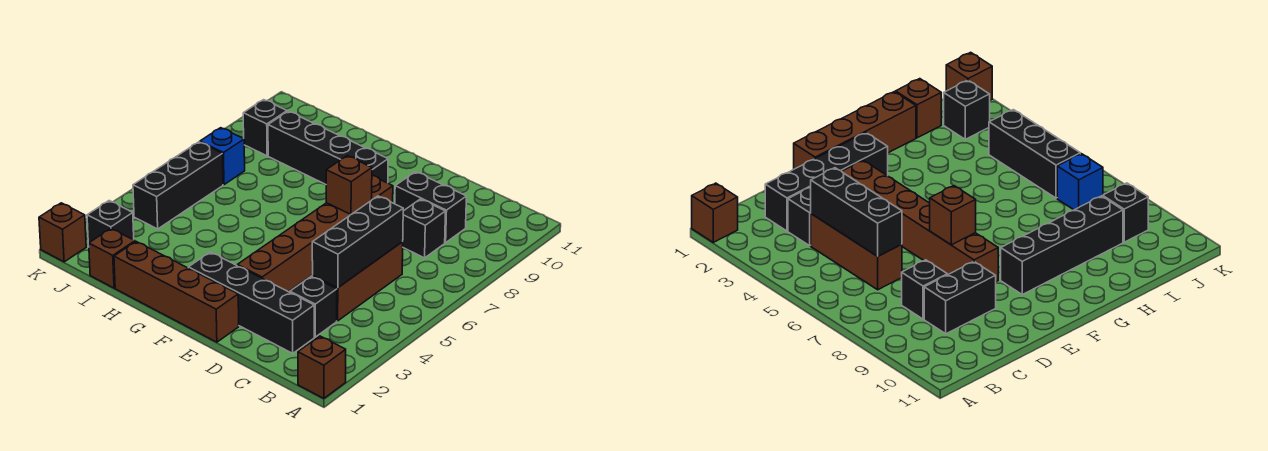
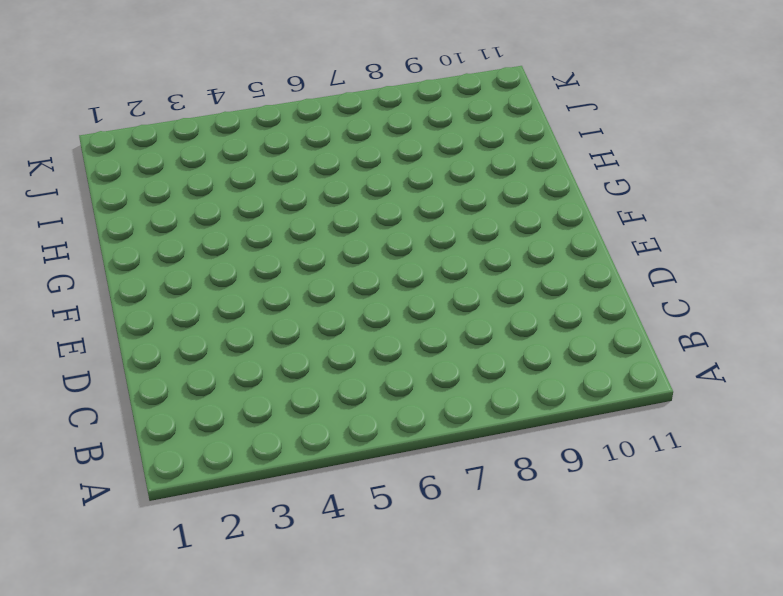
none -> brown brick A1 level 1
none -> black brick C2:F2 level 1
none -> black brick C3 level 1

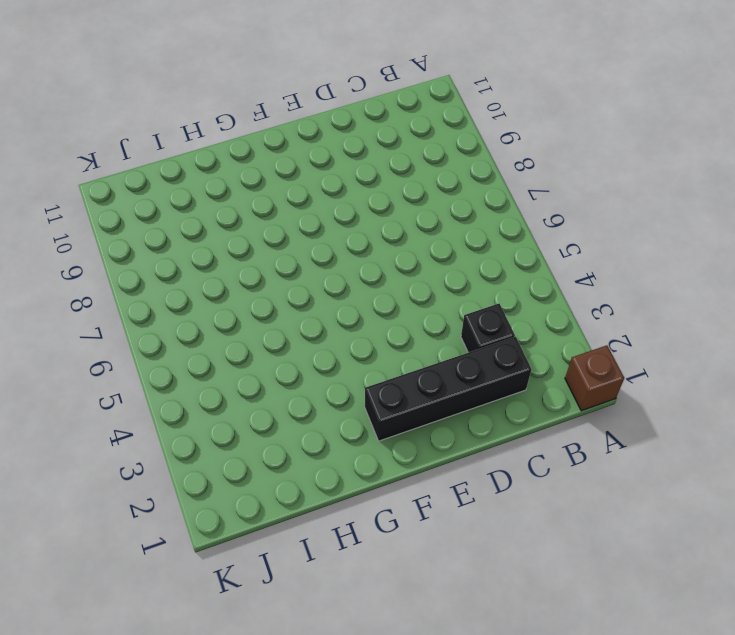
none -> brown brick C4:C6 level 1
none -> black brick C8 level 1
none -> black brick C9:D9 level 1

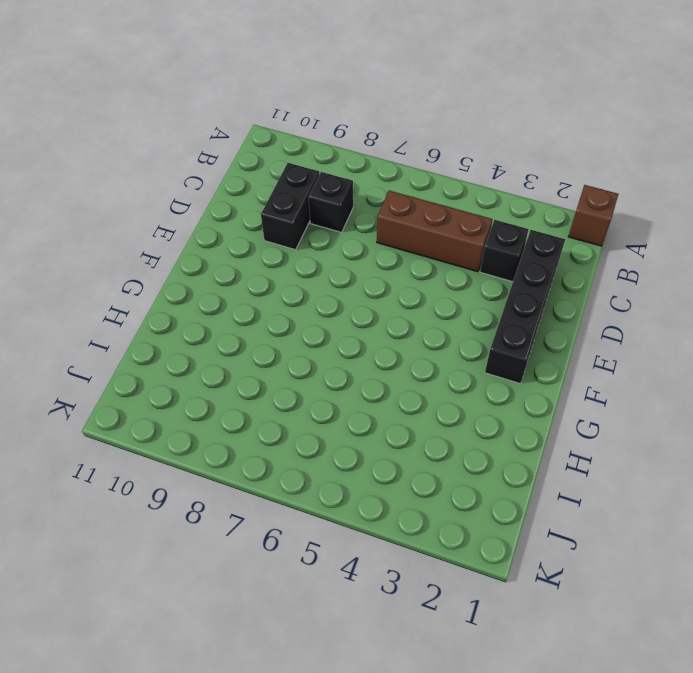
none -> brown brick E1:H1 level 1
none -> brown brick E3:E8 level 1
none -> black brick F9:I9 level 1

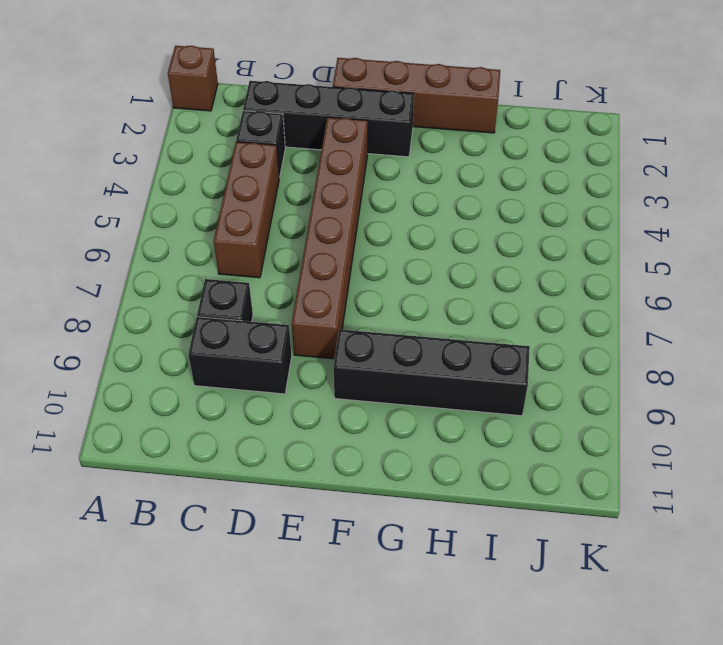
none -> brown brick I1 level 1
none -> black brick J2 level 1
none -> black brick J4:J6 level 1

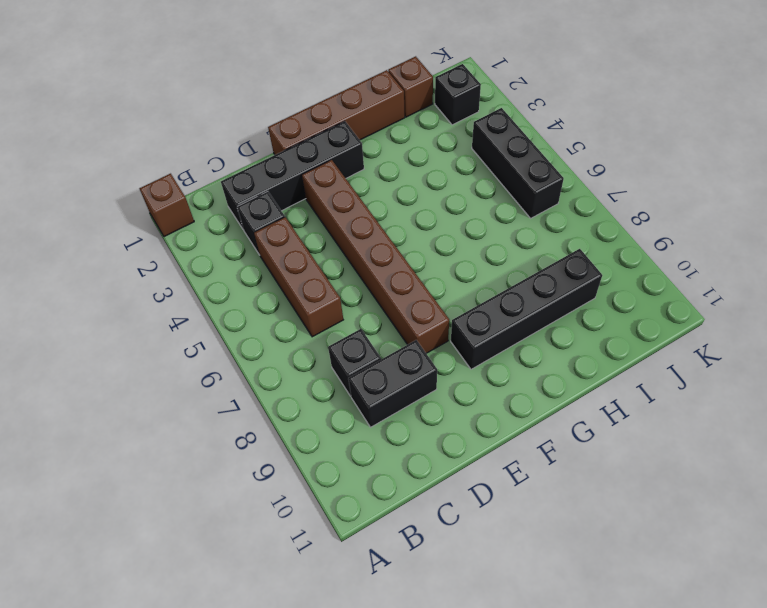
none -> blue brick J7 level 1
none -> black brick J9 level 1
none -> brown brick K1 level 1

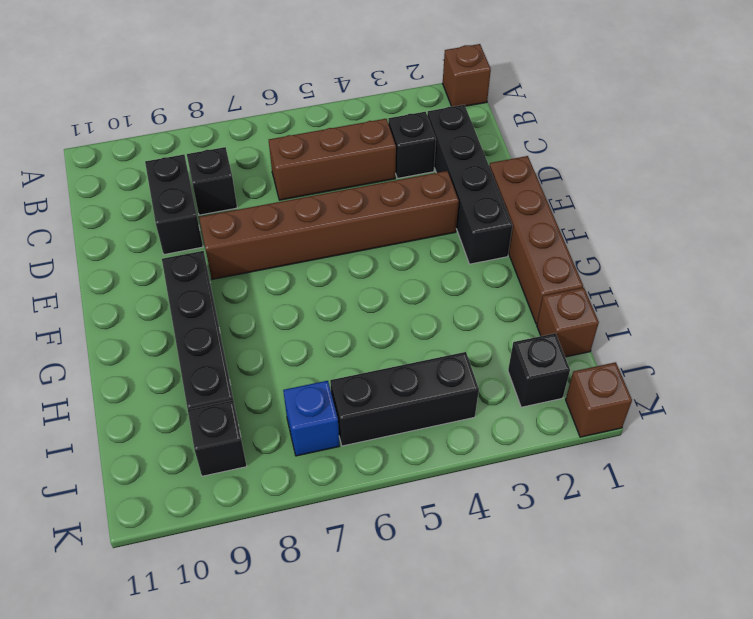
none -> black brick C4:C6 level 2
none -> brown brick E7 level 2

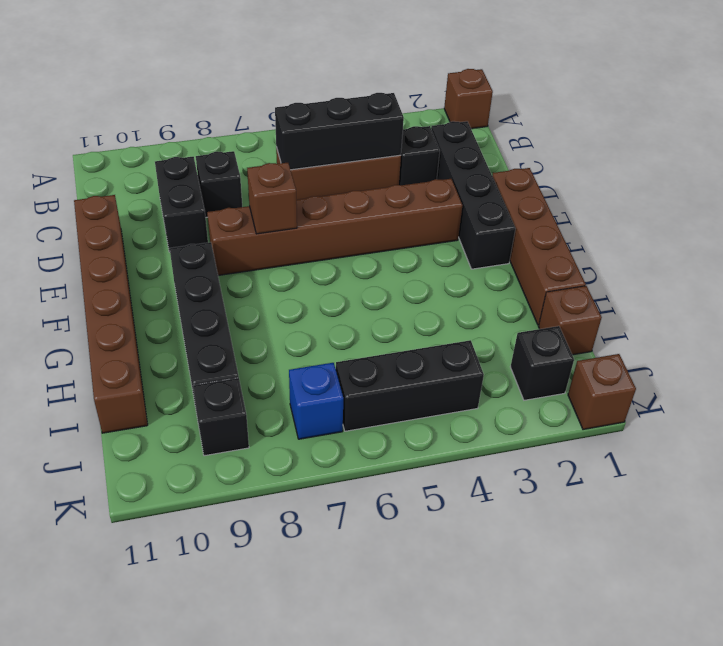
brown brick D11:I11 level 1 -> none

